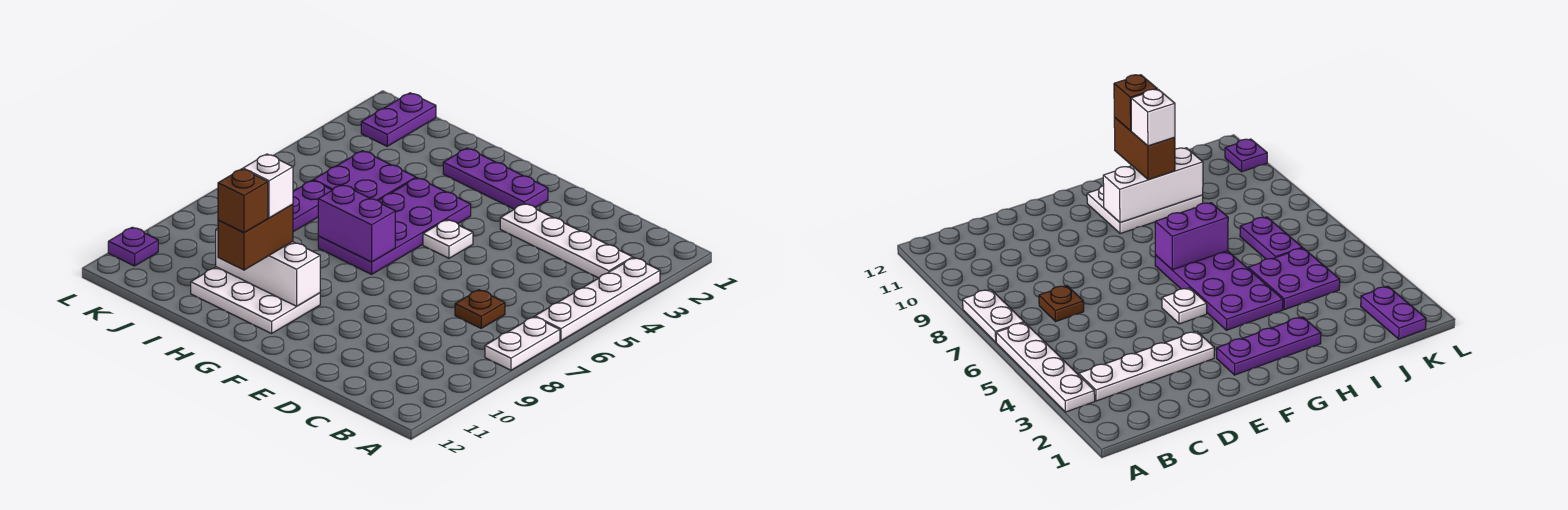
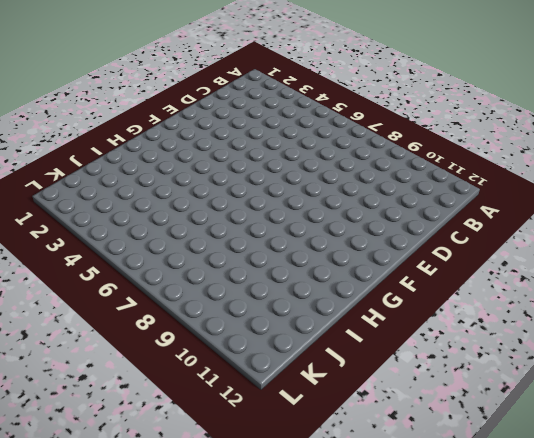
none -> white plate A3:A6 level 1
none -> white plate A7:A8 level 1
none -> white plate B3:E3 level 1

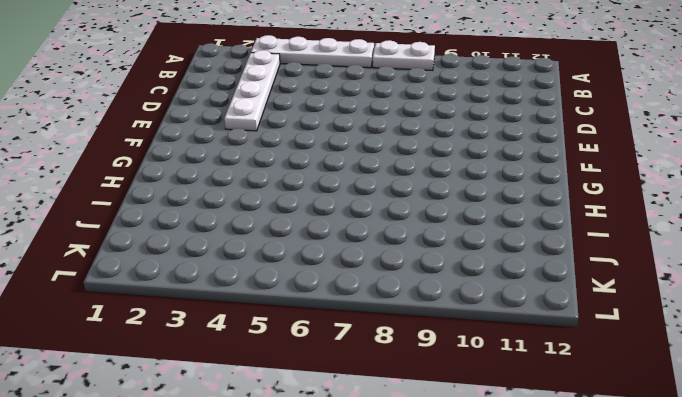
none -> brown plate C7 level 1
none -> purple plate F2:H2 level 1
none -> white plate F5 level 1

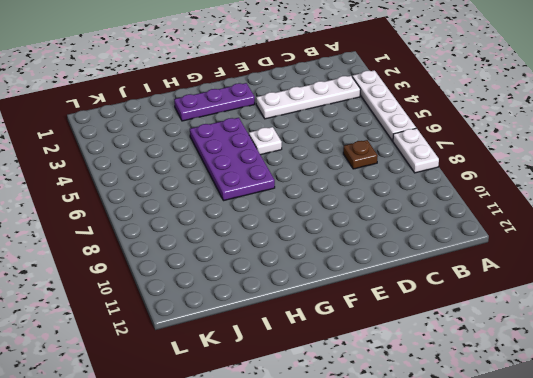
none -> white plate G10:I11 level 1
none -> purple plate I4:J5 level 1
none -> purple plate J6:J7 level 1

